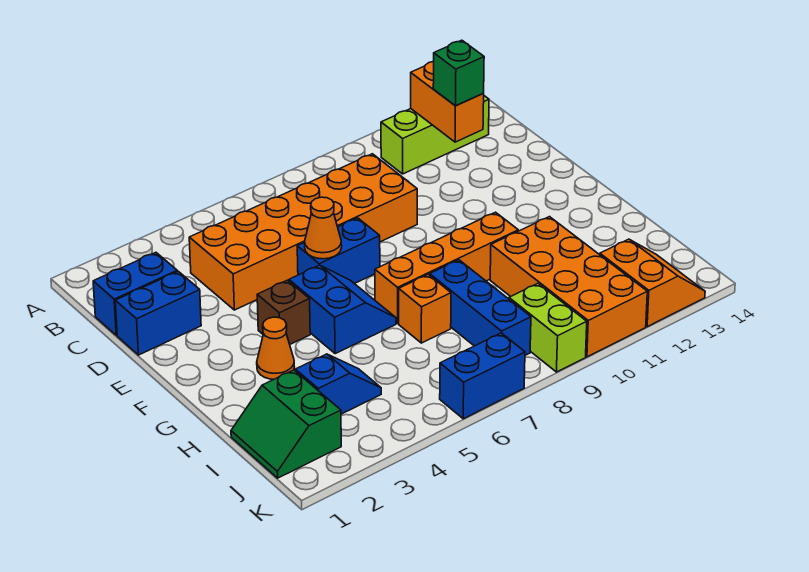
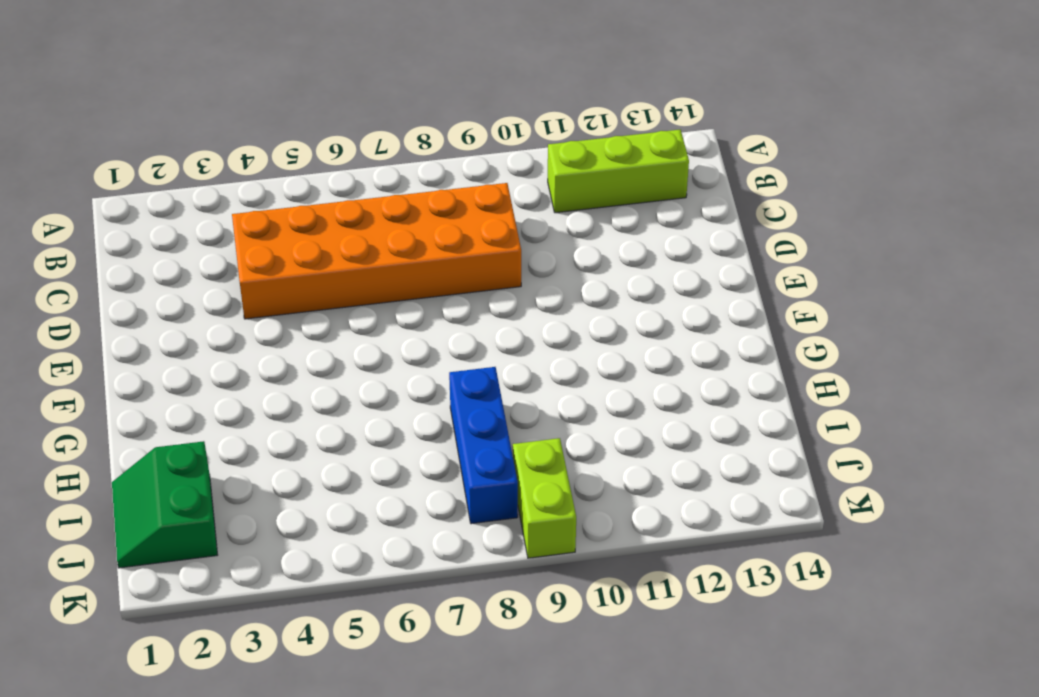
none -> blue brick C1:C2 level 1
none -> blue brick D1:D2 level 1
none -> blue brick E6:E7 level 1

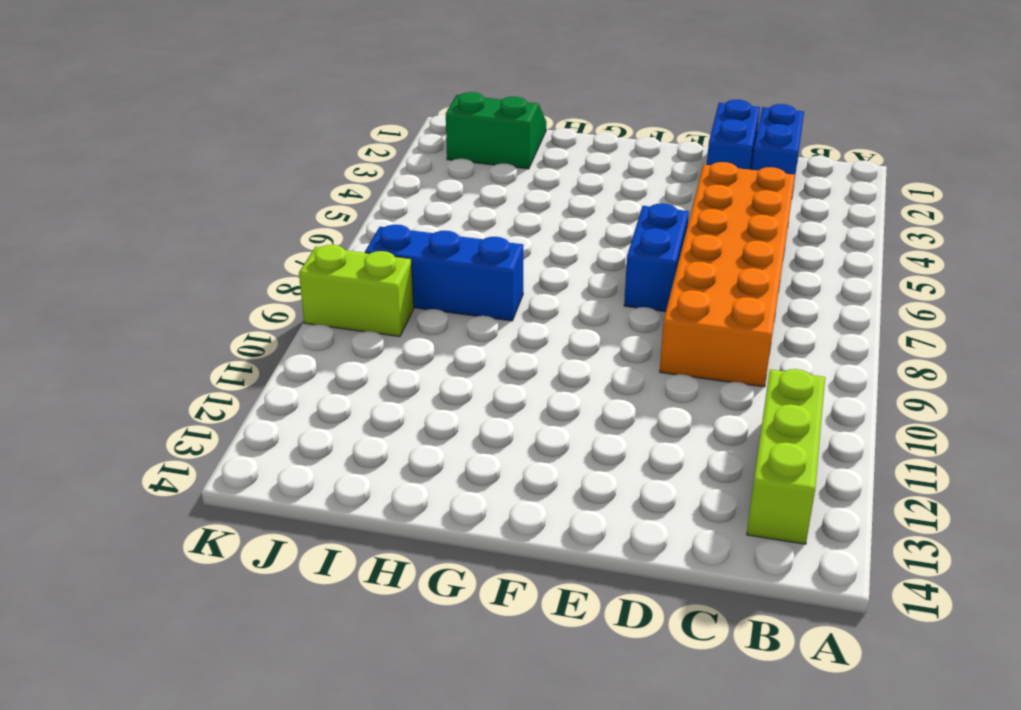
none -> brown brick F4 level 1
none -> blue slope F5:G6 level 1 top 5
none -> orange cone G3 level 1

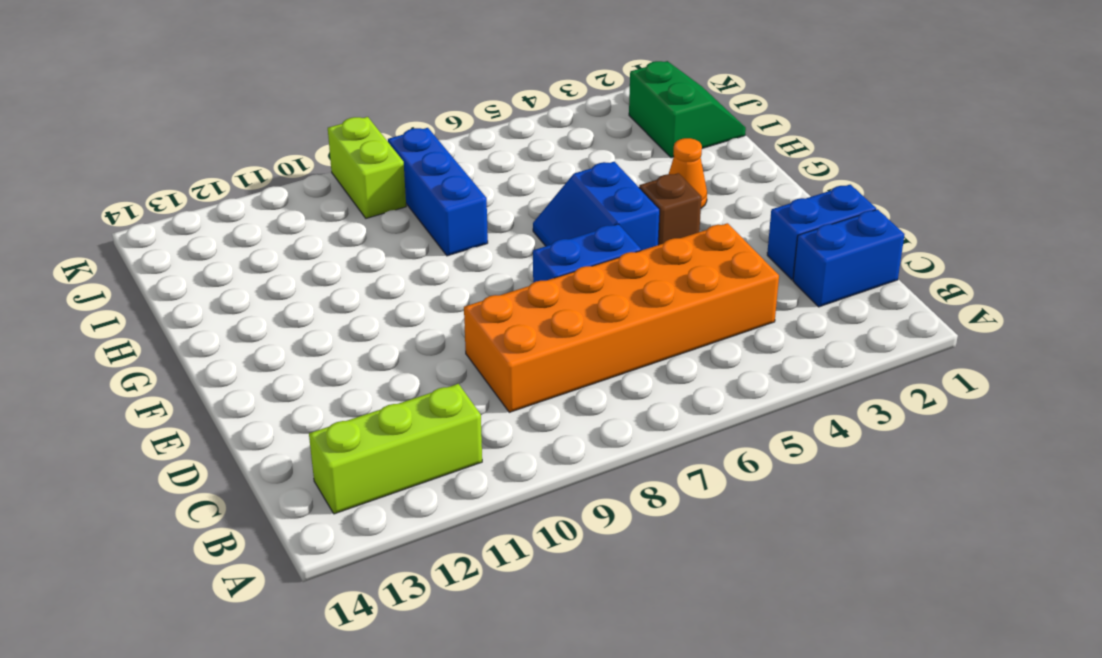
none -> orange brick G7:G10 level 1
none -> orange brick H7 level 1
none -> orange brick H10:K11 level 1

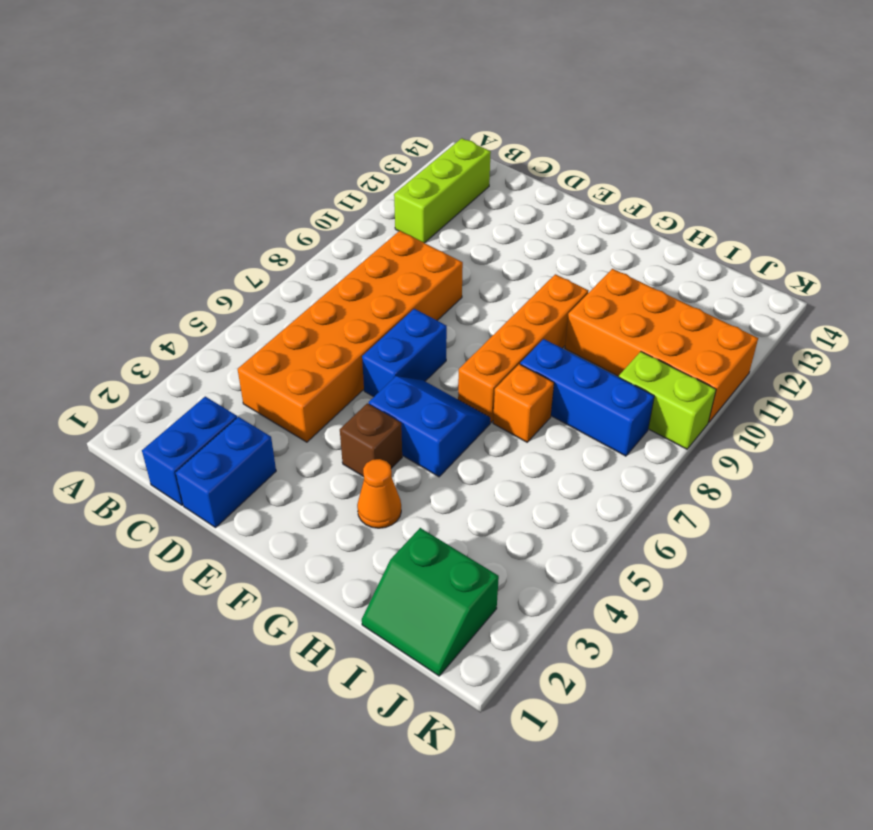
none -> blue slope I3:I4 level 1 top 3
none -> orange slope J12:K13 level 1 top 12
none -> blue brick K6:K7 level 1

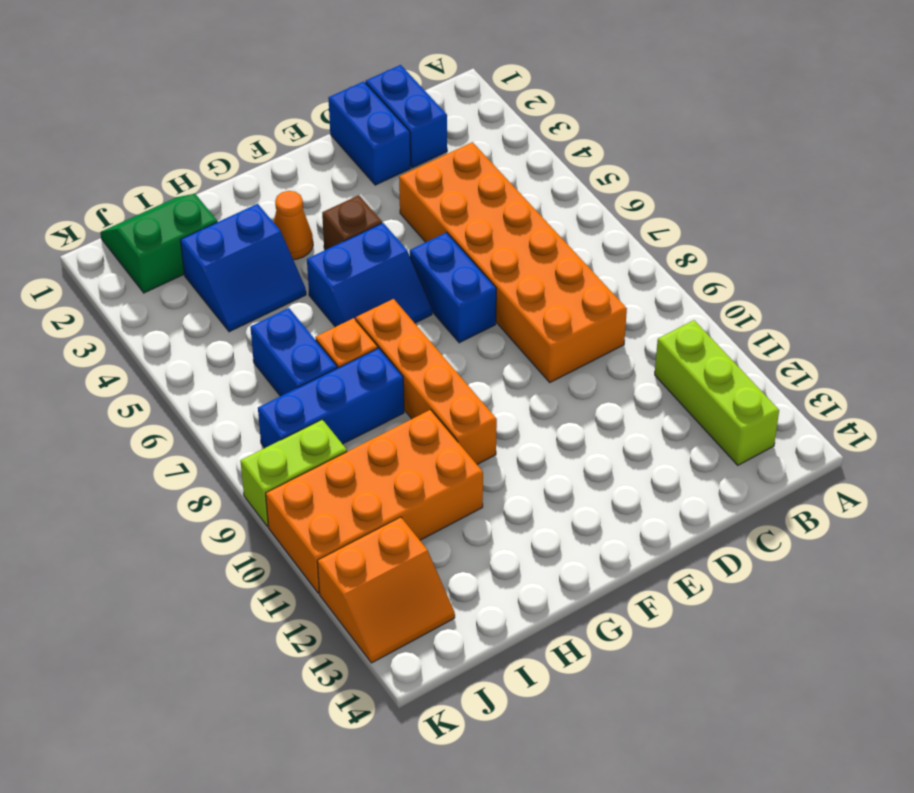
blue slope H3:I4 level 1 top 3 -> blue slope I3:I4 level 1 top 3
blue brick I6:I7 level 1 -> blue brick K6:K7 level 1
none -> orange brick B12:C12 level 2
none -> orange cone E6 level 2
none -> green brick C12 level 3

